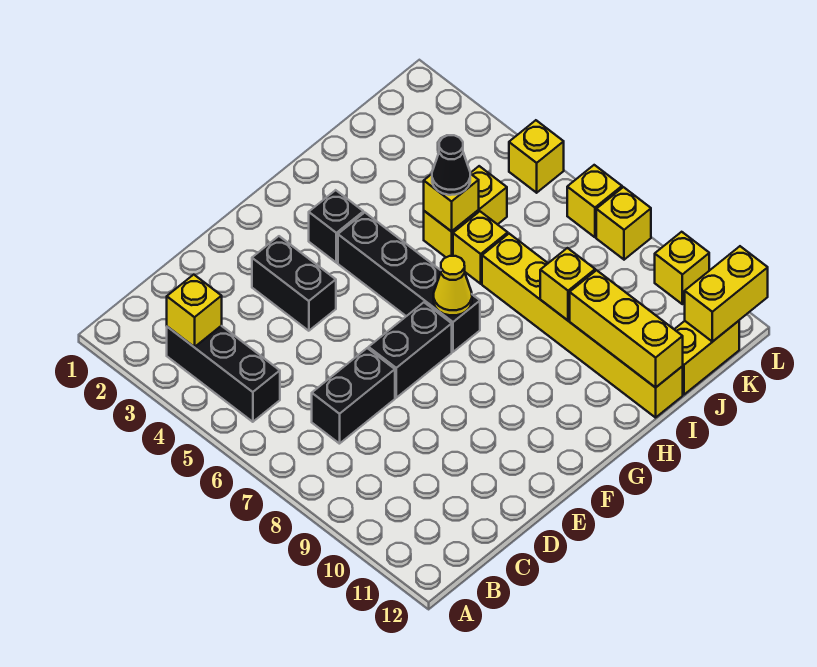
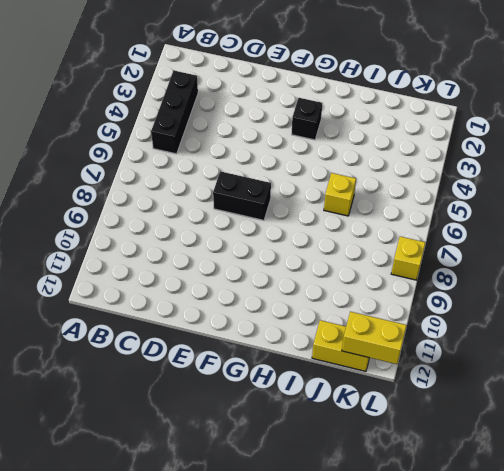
none -> black brick C7:D7 level 1
none -> black brick E3:E4 level 1
none -> black brick G4:G7 level 1

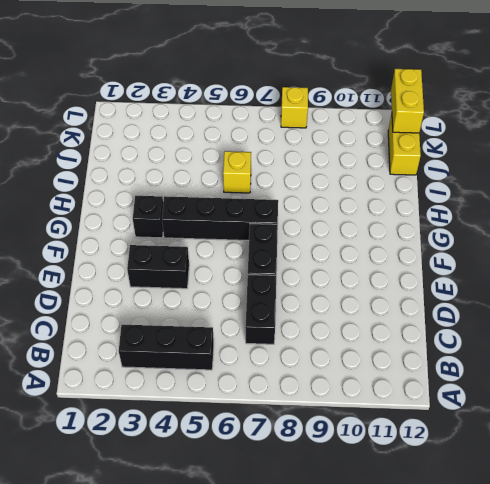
none -> yellow brick I5:J5 level 1
none -> yellow brick I7:I12 level 1
none -> yellow brick L5 level 1

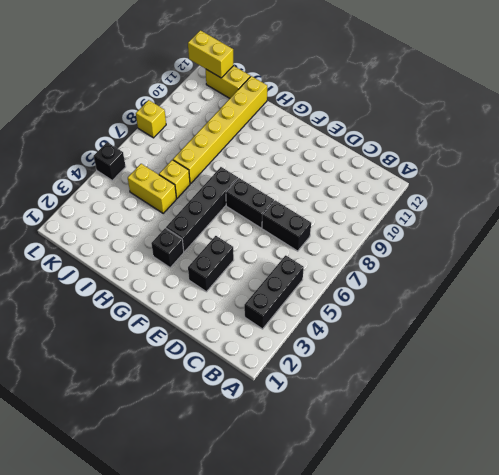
black brick L5 level 1 -> yellow brick L5 level 1
none -> yellow brick L7 level 1
none -> yellow brick L10 level 1
none -> yellow brick B3 level 2

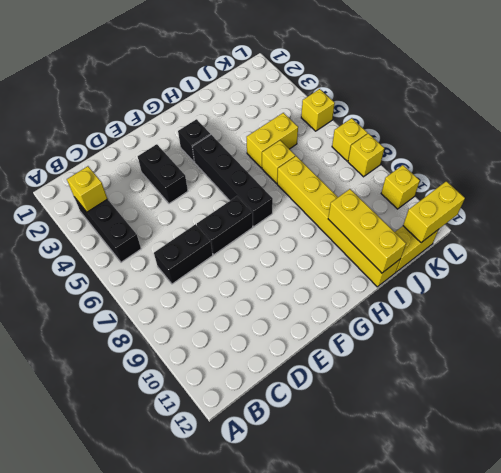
none -> yellow cone G7 level 2
none -> yellow brick I5 level 2
none -> yellow brick I9 level 2

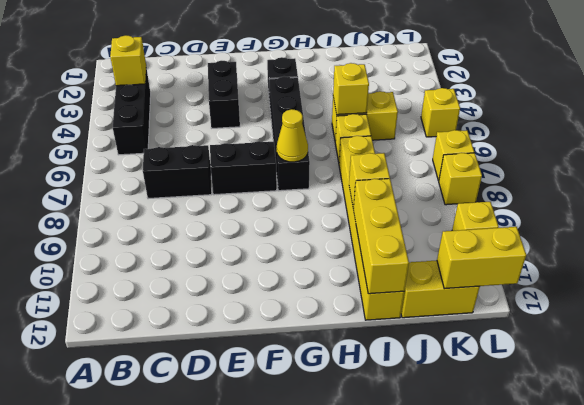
none -> black cone I5 level 3

